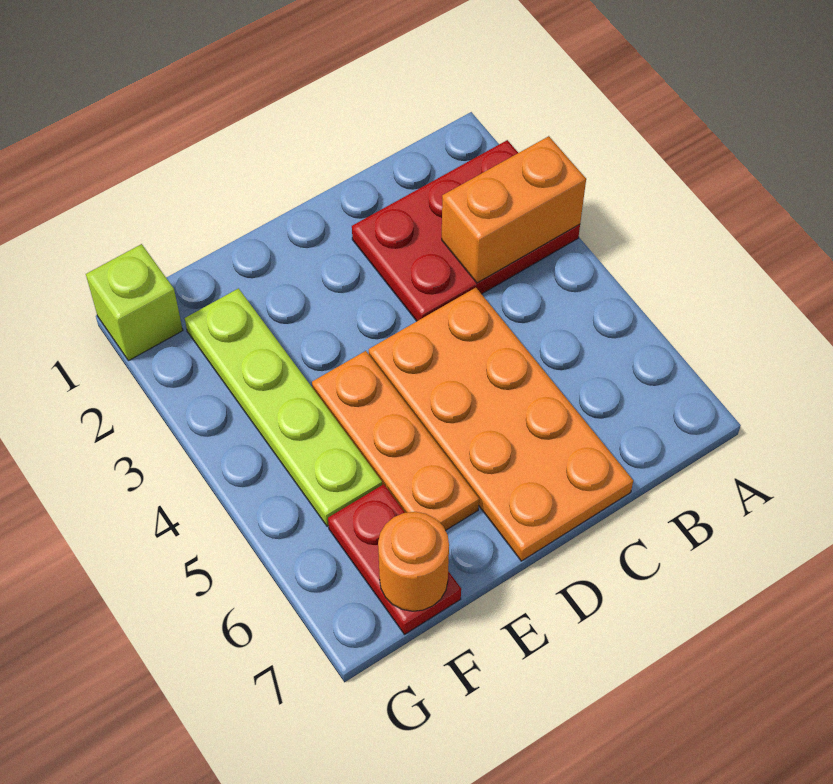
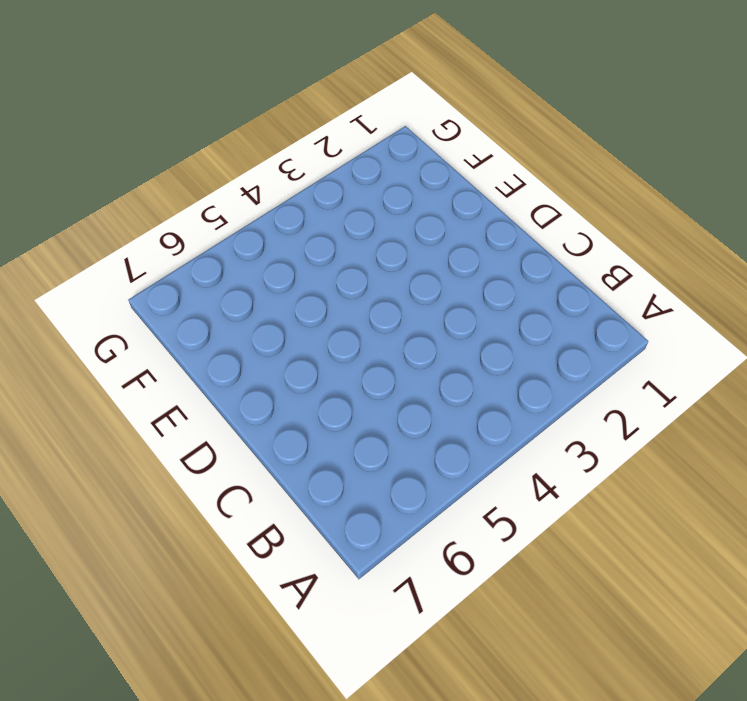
none -> red plate A2:C3 level 1
none -> orange plate C4:D7 level 1

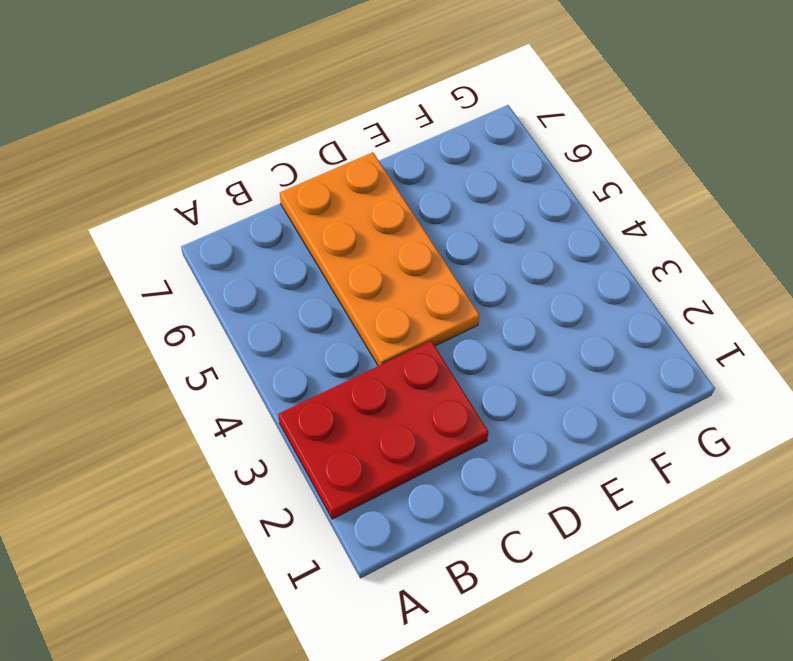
none -> orange plate E4:E6 level 1
none -> lime plate F2:F5 level 1

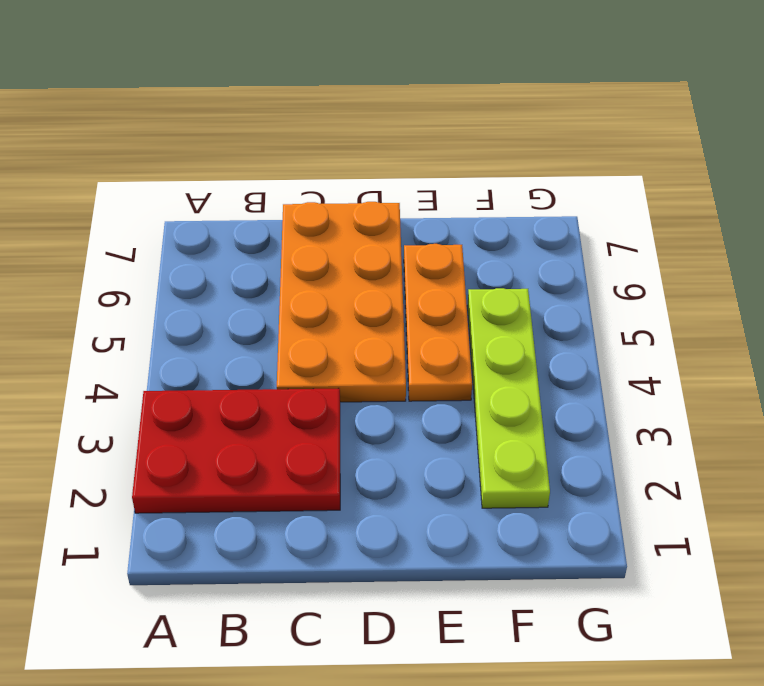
none -> red plate F6:F7 level 1
none -> lime brick G1 level 1

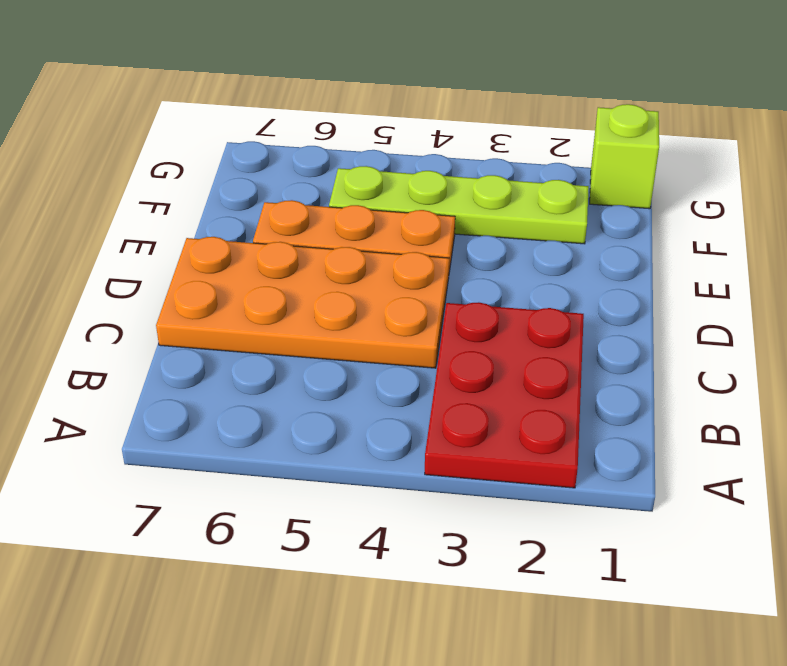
none -> red plate F6:F7 level 1
none -> orange brick A3:B3 level 2

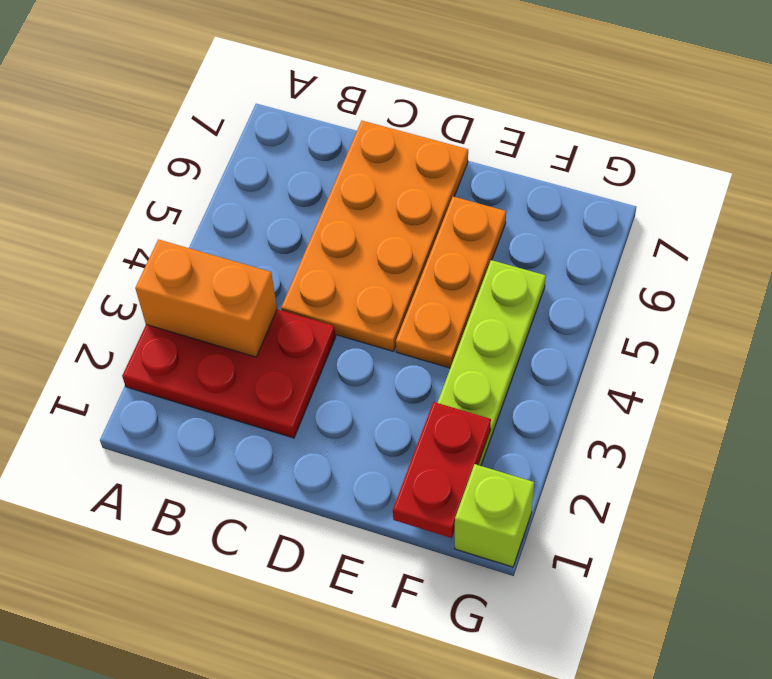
red plate F1:F2 level 2 -> red plate F6:F7 level 1
none -> orange round brick F7 level 2

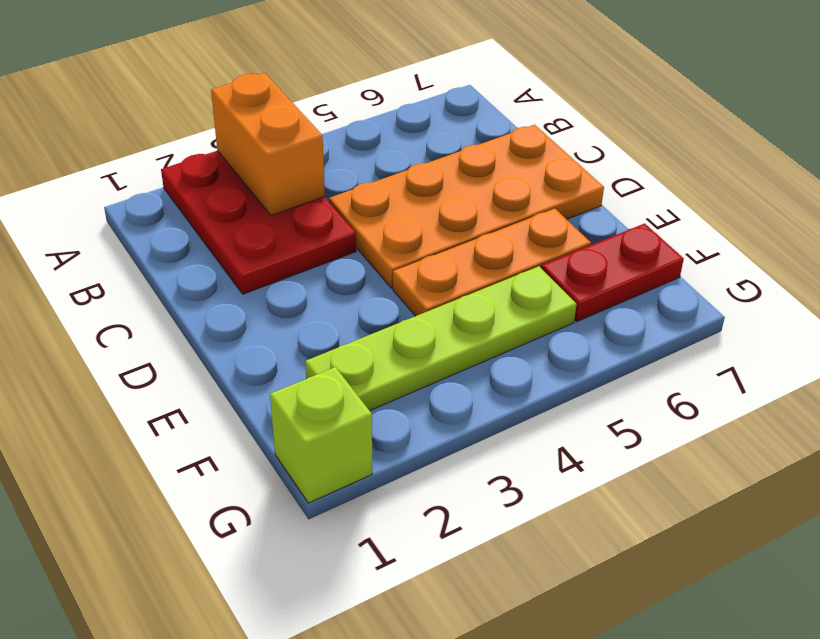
none -> orange round brick F7 level 2

